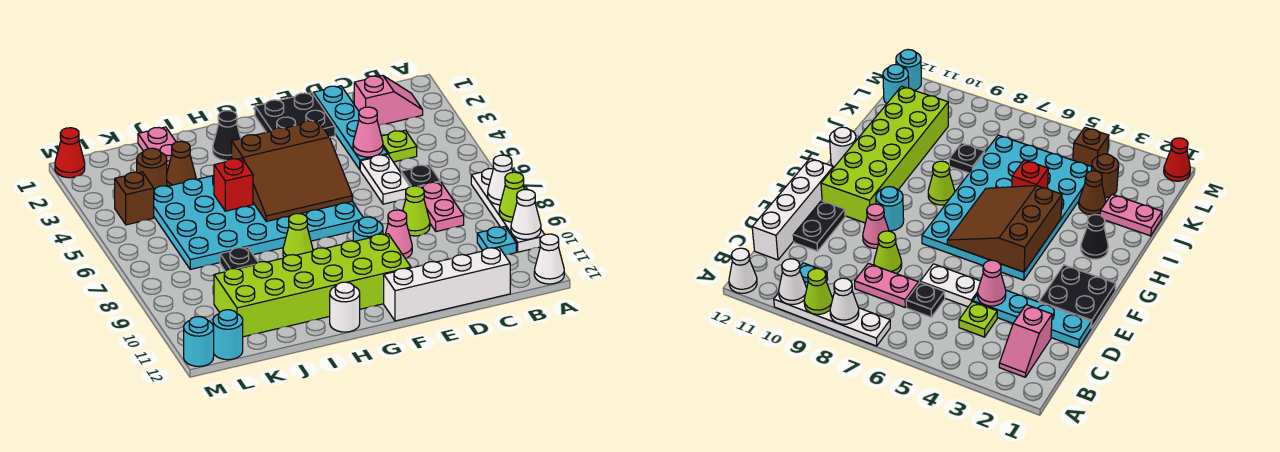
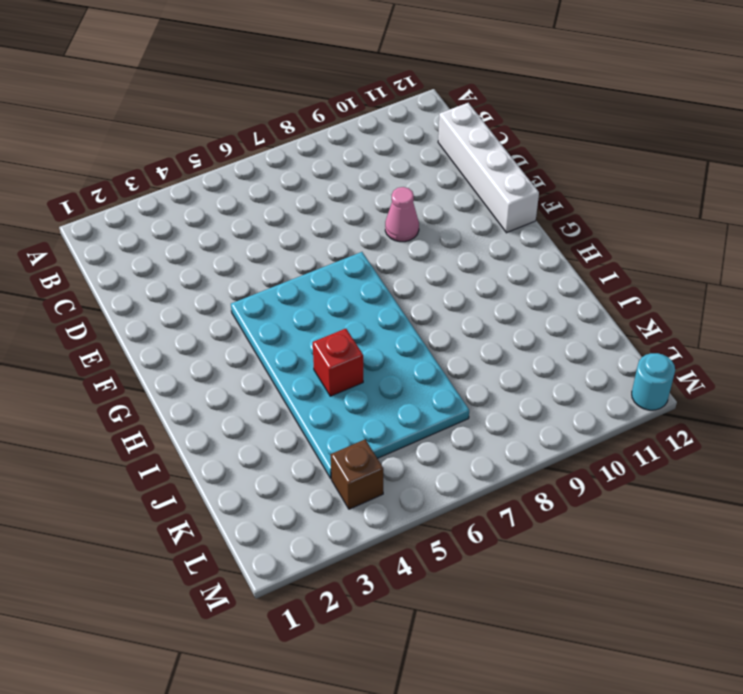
none -> white plate A7:A10 level 1
none -> white cone A12 level 1
none -> pink slope B2:C2 level 1 top C
none -> cyan plate B10 level 1

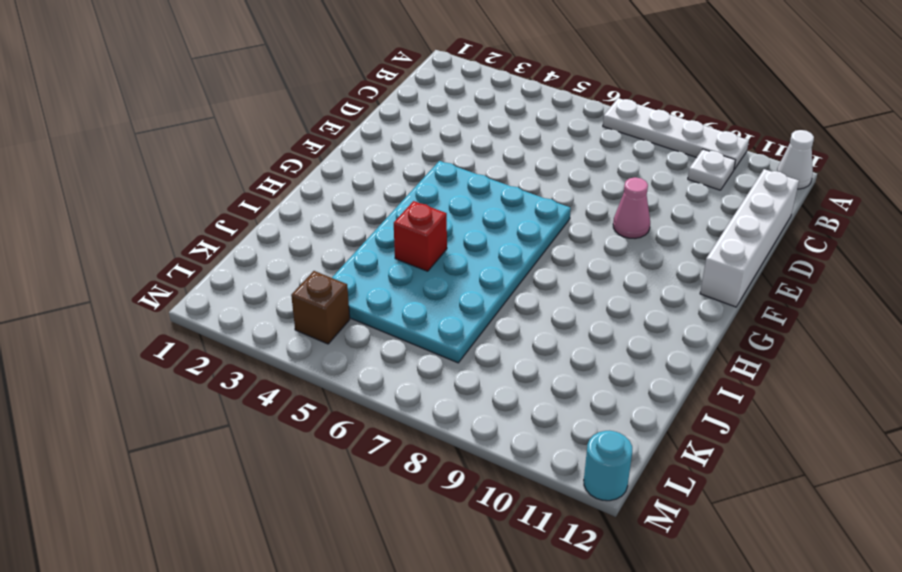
white plate B10 level 1 -> cyan plate B10 level 1
none -> pink slope B2:C2 level 1 top C
none -> lime plate C4 level 1
none -> black plate C6 level 1
none -> pink plate C7:C8 level 1

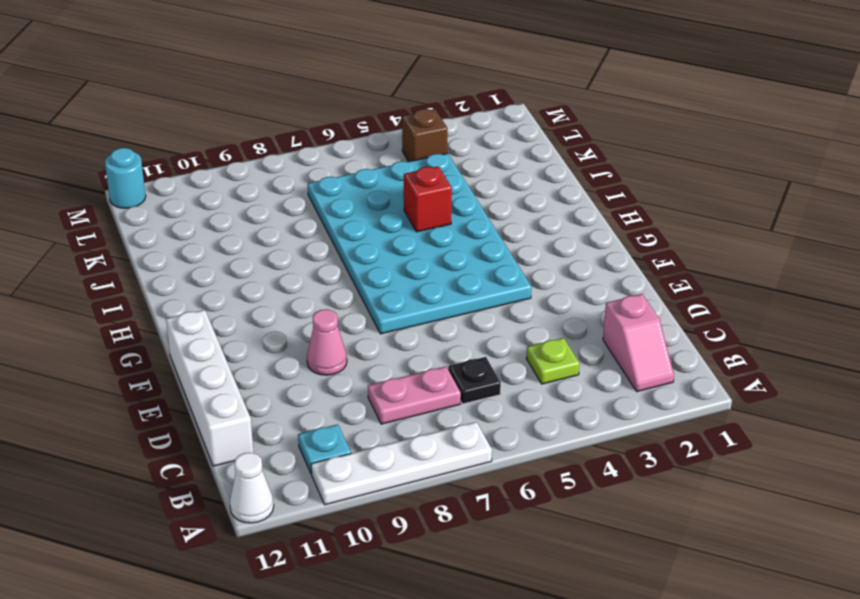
none -> cyan plate D1:D4 level 1
none -> white plate D5:D6 level 1
none -> lime cone D8 level 1
none -> black plate D11:E11 level 1

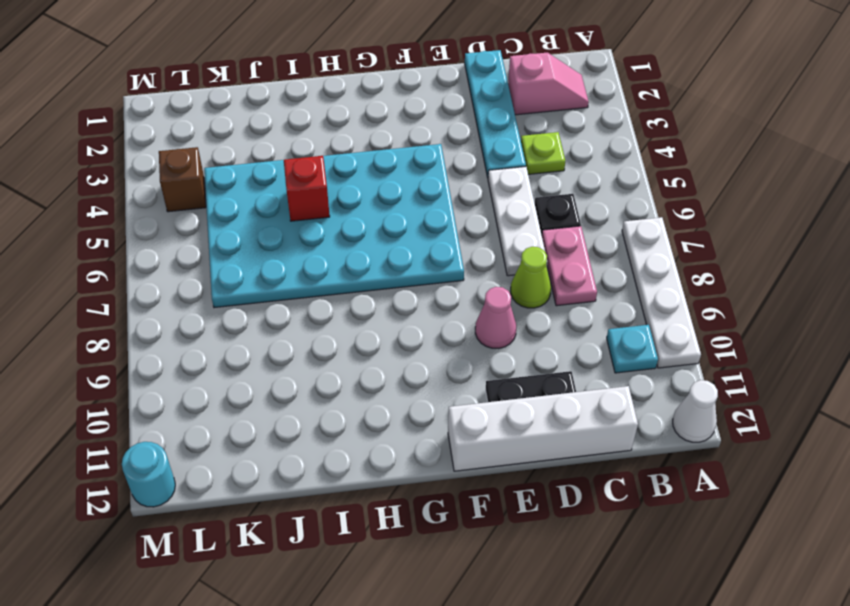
white plate D5:D7 level 1 -> white plate D5:D6 level 1
none -> black plate E1:F2 level 1
none -> cyan round brick F9 level 1
none -> lime brick F10:K11 level 1
none -> black cone H2 level 1

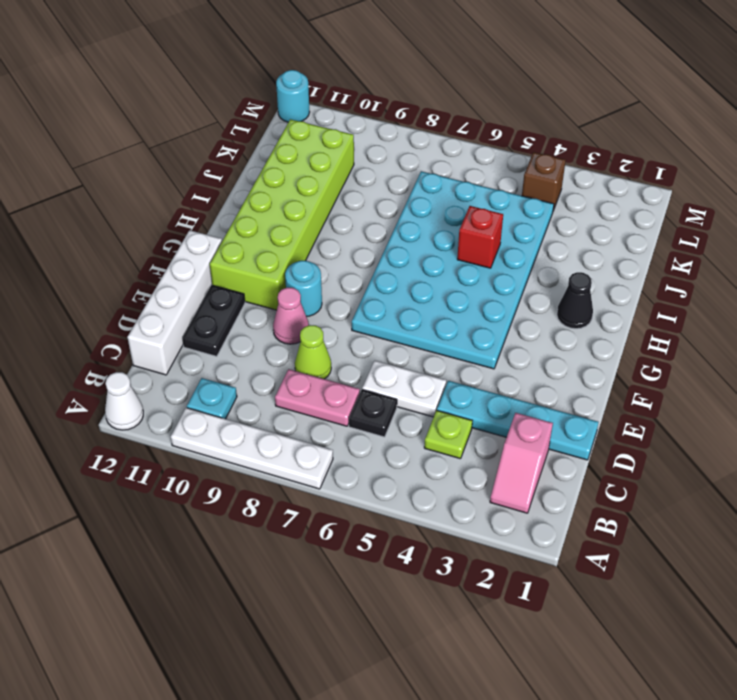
none -> black plate E1:F2 level 1
none -> lime cone H8 level 1
none -> white round brick H12 level 1
none -> pink plate J1:J2 level 1

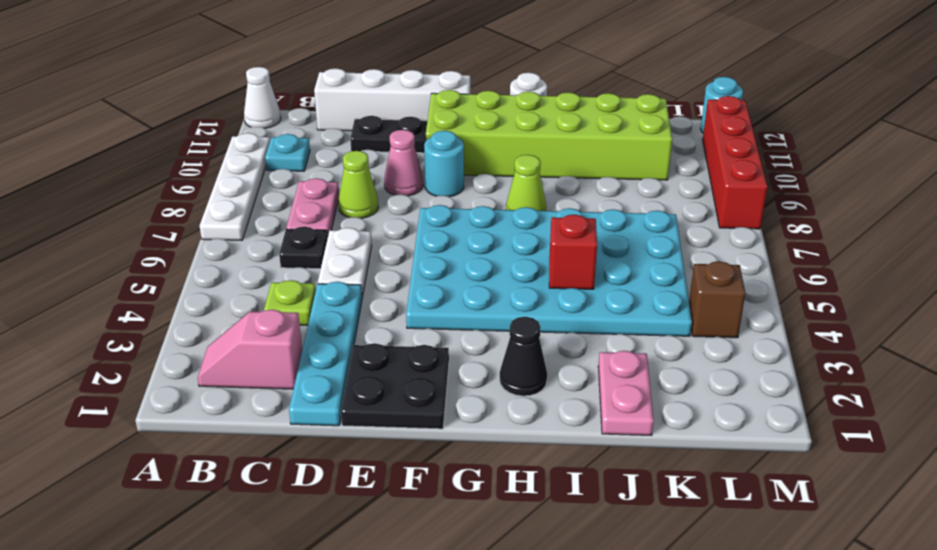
red brick M8:M11 level 1 -> none
none -> brown cone J3 level 1
none -> black plate J8 level 1
none -> brown round brick K3 level 1
none -> cyan round brick L12 level 1

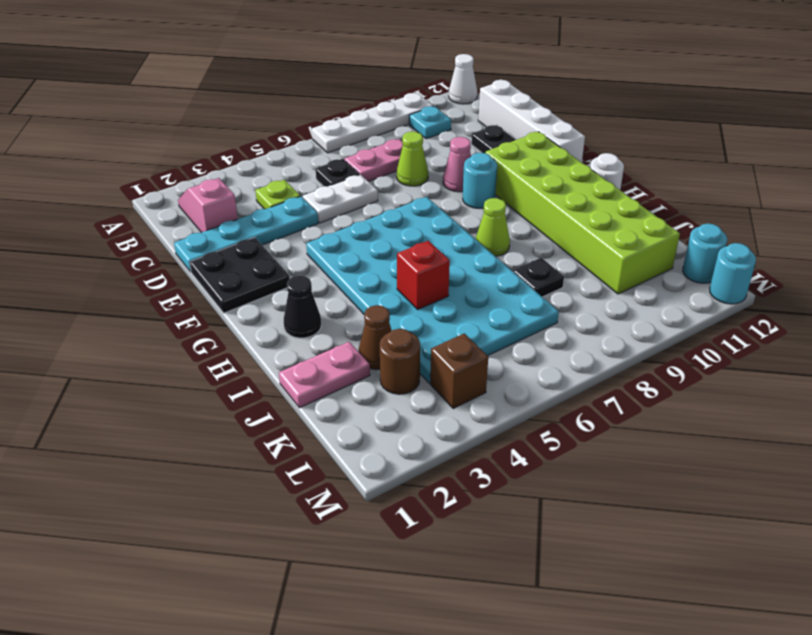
none -> red cone M1 level 1
none -> white cone A8 level 2
none -> lime cone A9 level 2
none -> white cone A10 level 2

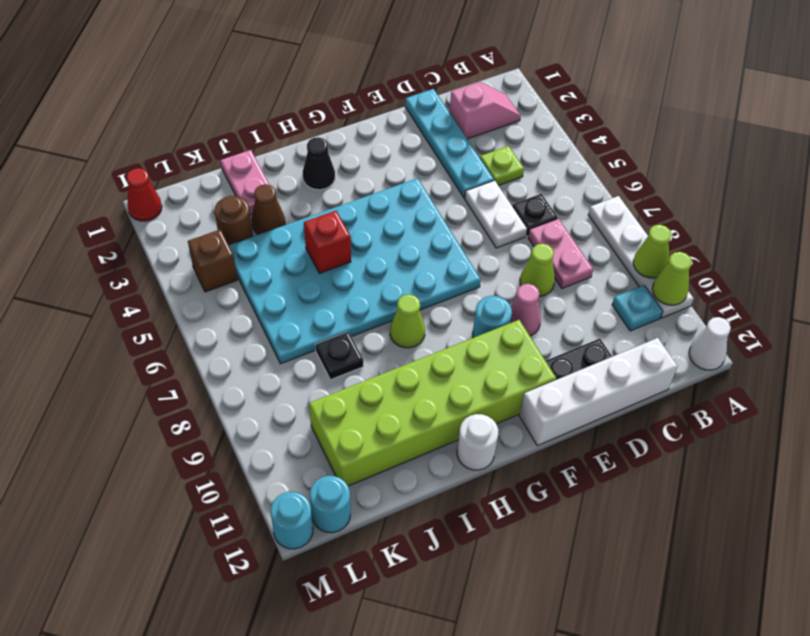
lime cone A10 level 2 -> white cone A10 level 2
none -> black plate E1:F2 level 1
none -> white cone A8 level 2
none -> pink cone D4 level 2
none -> brown slope F4:H6 level 2 top 4

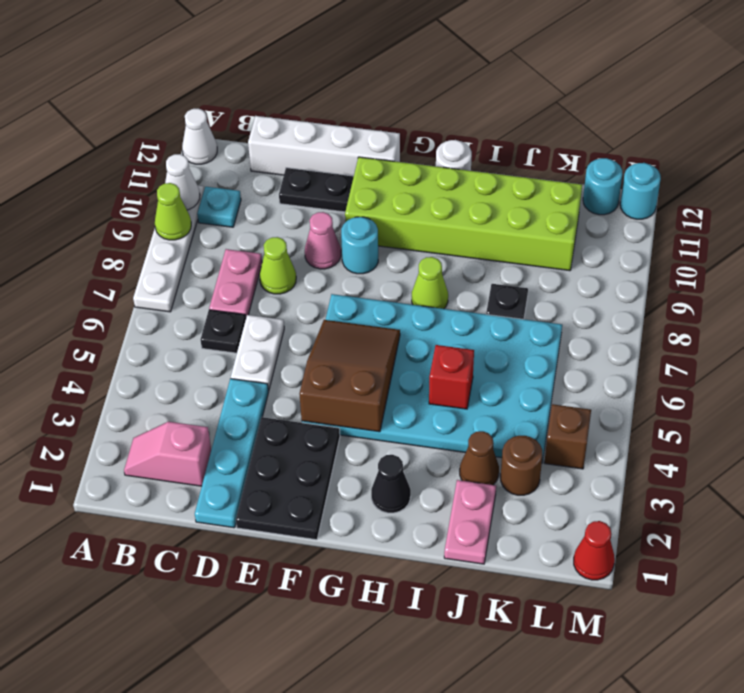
black plate E1:F3 level 1 -> black plate E1:F2 level 1
brown slope F4:G6 level 2 top 4 -> brown slope F4:H6 level 2 top 4
none -> lime plate C4 level 1
none -> white cone A8 level 2
none -> pink cone D4 level 2

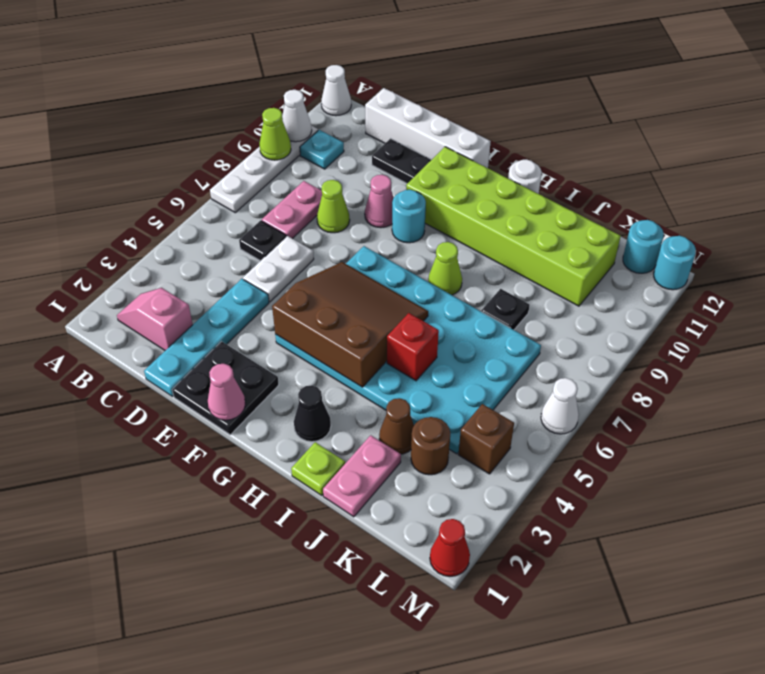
pink cone F1 level 2 -> pink cone D4 level 2
lime plate I1 level 1 -> lime plate C4 level 1
white cone M6 level 1 -> white cone A8 level 2

